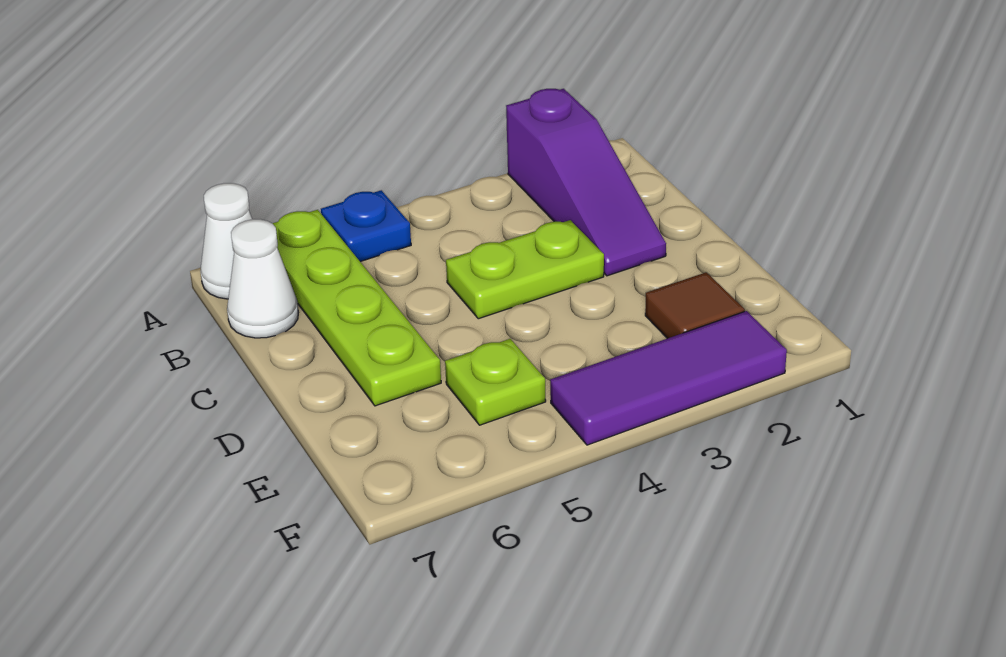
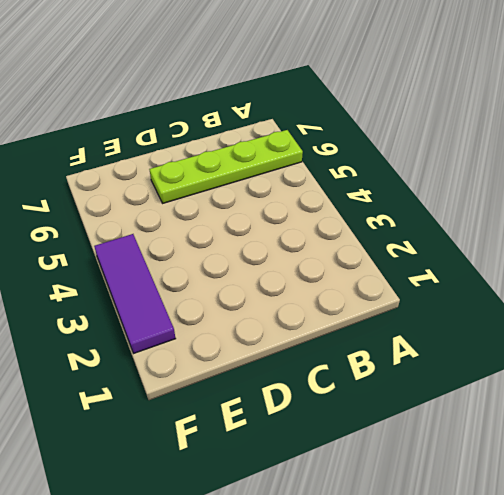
none -> purple slope A2:C2 level 1 top A
none -> blue plate A5 level 1

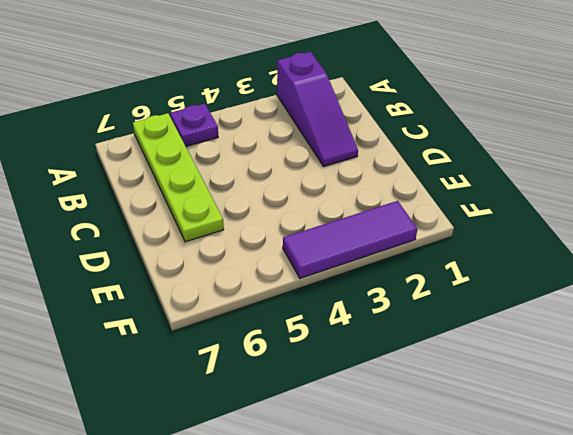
purple plate A5 level 1 -> blue plate A5 level 1
none -> white cone A7 level 1
none -> white cone B7 level 1

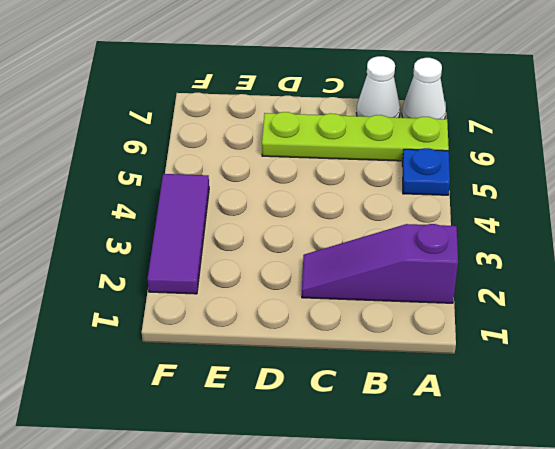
none -> lime plate C3:C4 level 1
none -> brown tile E2 level 1

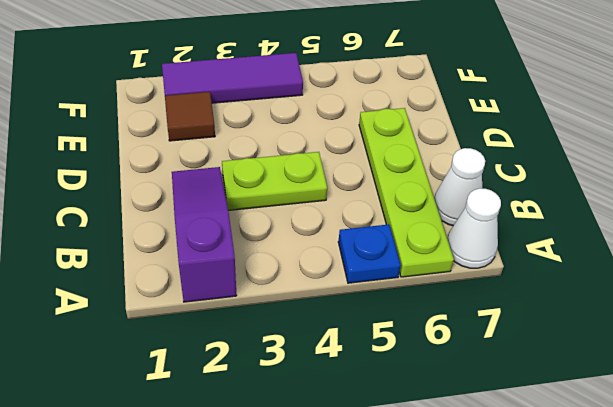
none -> lime plate E5 level 1

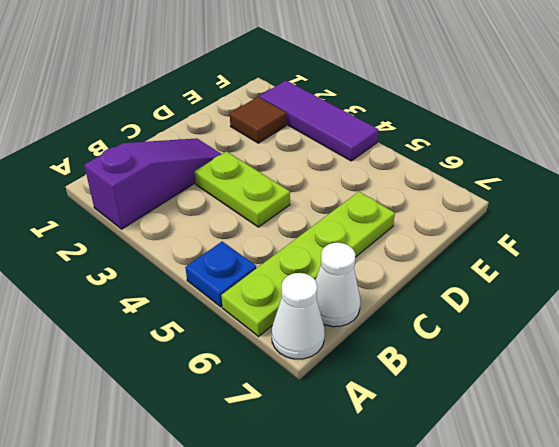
none -> lime plate E5 level 1

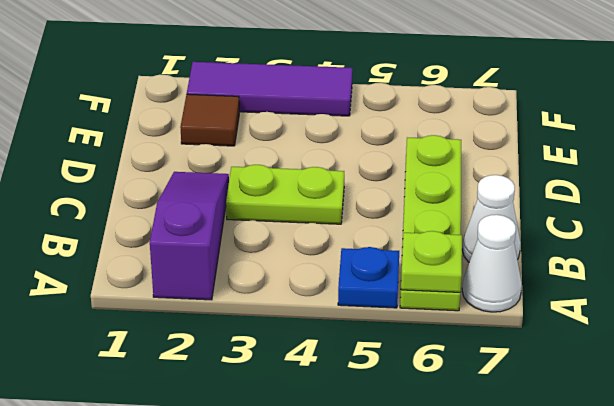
lime plate A6 level 2 -> lime plate E5 level 1

